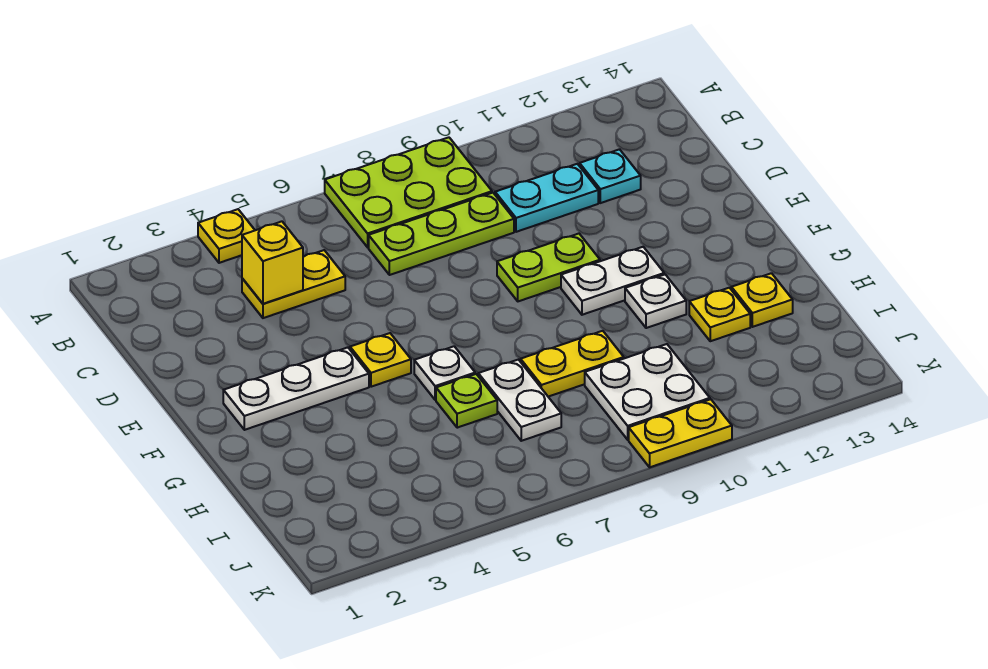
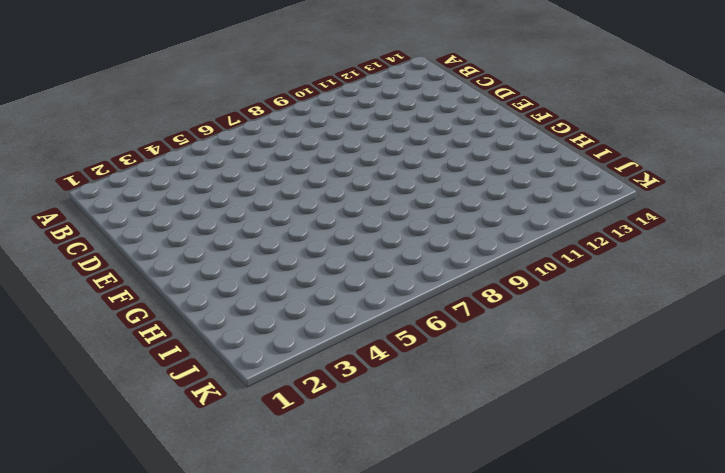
none -> yellow plate A4 level 1
none -> lime plate A7:B9 level 1
none -> yellow plate C4:C5 level 1

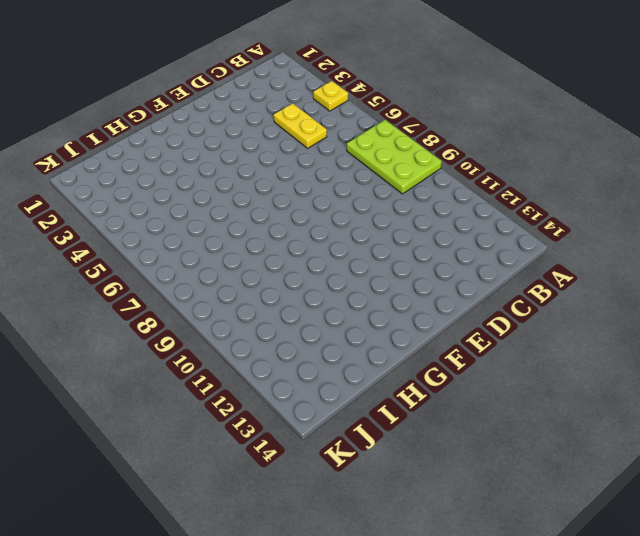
none -> lime plate C7:C9 level 1
none -> cyan plate C10:C11 level 1
none -> cyan plate C12 level 1

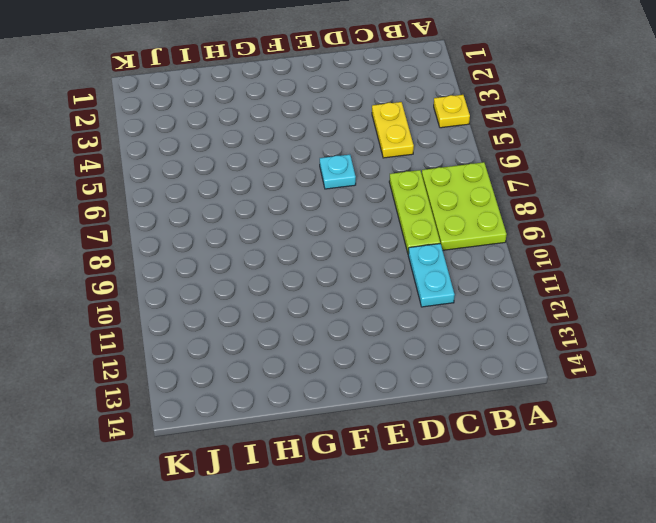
cyan plate E6 level 1 -> cyan plate C12 level 1
none -> lime plate E9:E10 level 1
none -> white plate F2:F4 level 1
none -> yellow plate F5 level 1

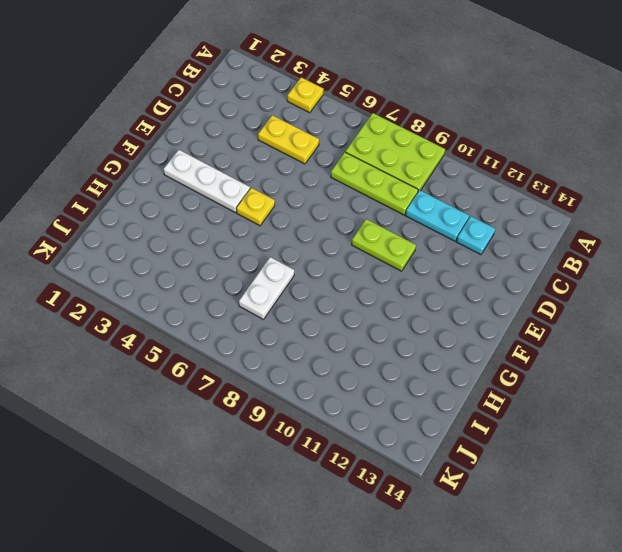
none -> white plate F10:F11 level 1
none -> white plate G6 level 1
none -> white plate G11 level 1

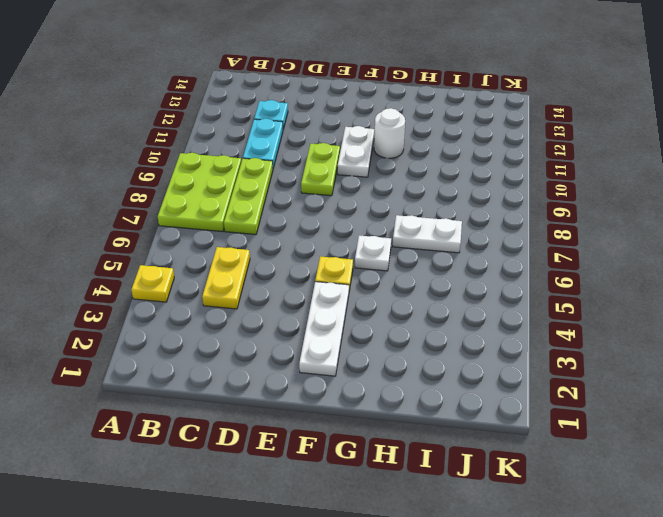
white round brick G11 level 1 -> white plate G11 level 1
none -> lime plate H6 level 1
none -> yellow plate H8:H9 level 1
none -> yellow plate H12 level 1

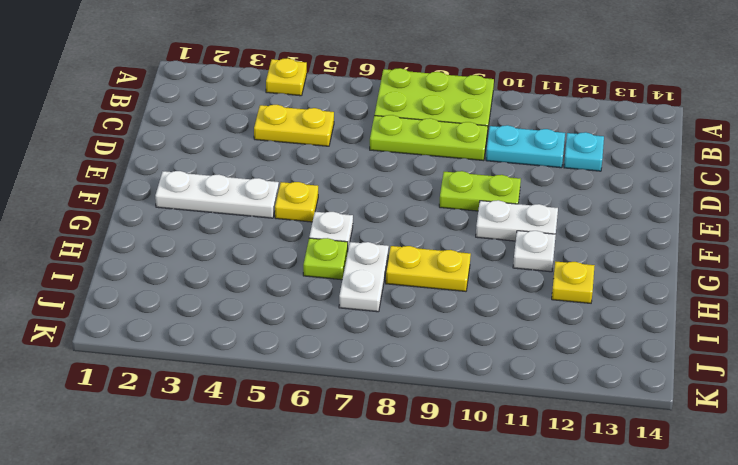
none -> yellow plate H13 level 1
none -> white plate I9:J10 level 1
none -> yellow plate K9:K10 level 1

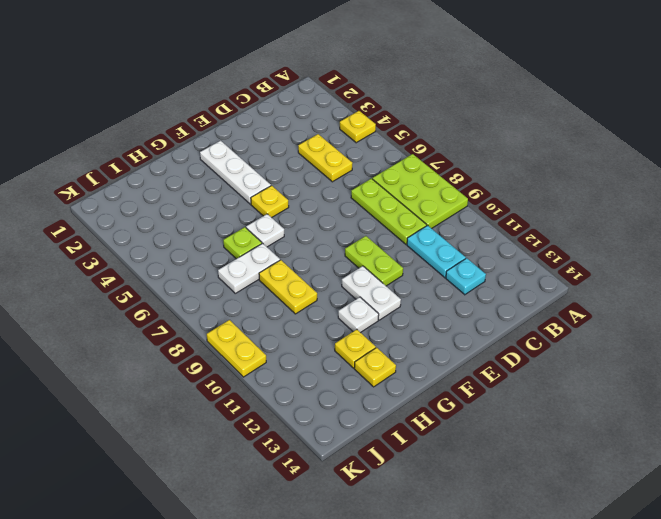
none -> white plate I9:J10 level 1
none -> yellow brick C4 level 2

